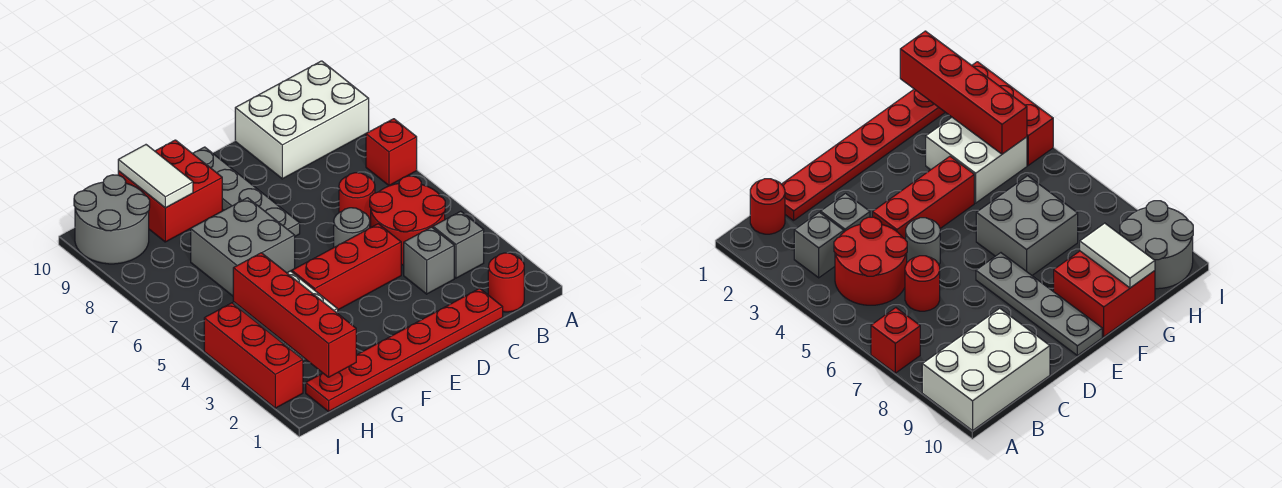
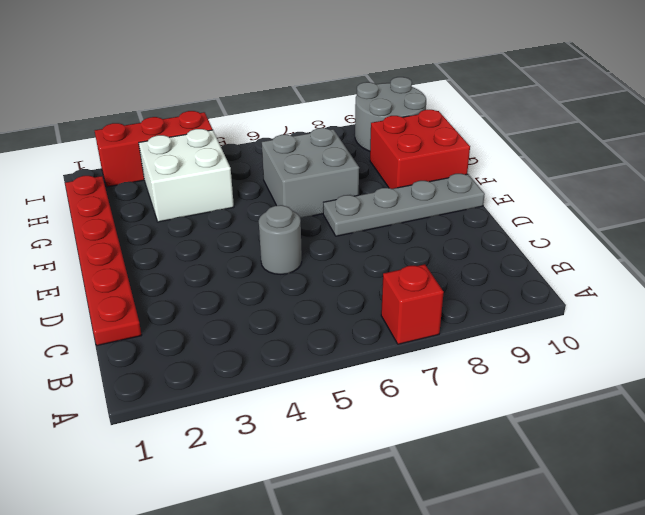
none -> white brick A9:C10 level 1
none -> red round brick B1 level 1
none -> grey brick B3 level 1

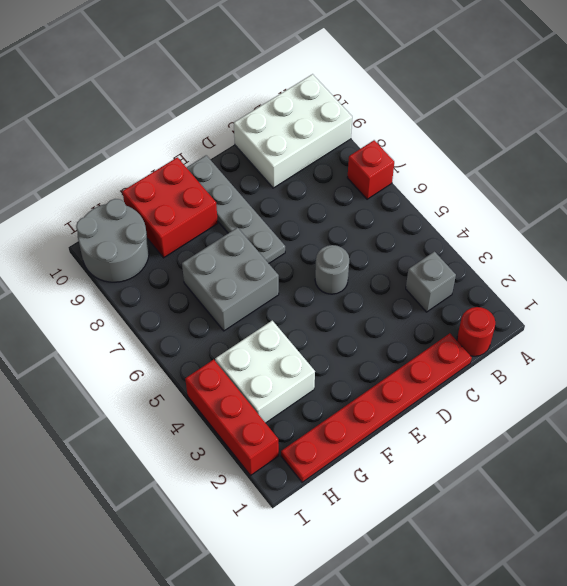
none -> red round brick B4:C5 level 1
none -> grey brick C3 level 1
none -> red round brick C6 level 1

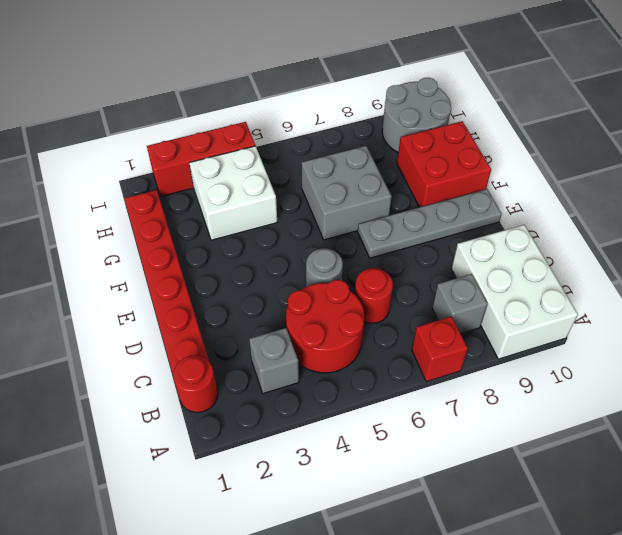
grey brick B8 level 1 -> grey brick C3 level 1
none -> red brick D4:F4 level 1
none -> white tile G9:G10 level 2
none -> red brick H1:H4 level 2

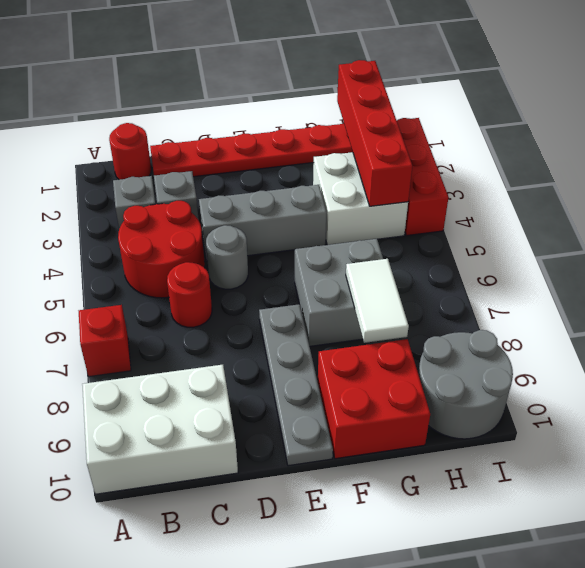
grey brick D4:F4 level 1 -> red brick D4:F4 level 1
white tile G7:G8 level 2 -> white tile G9:G10 level 2

